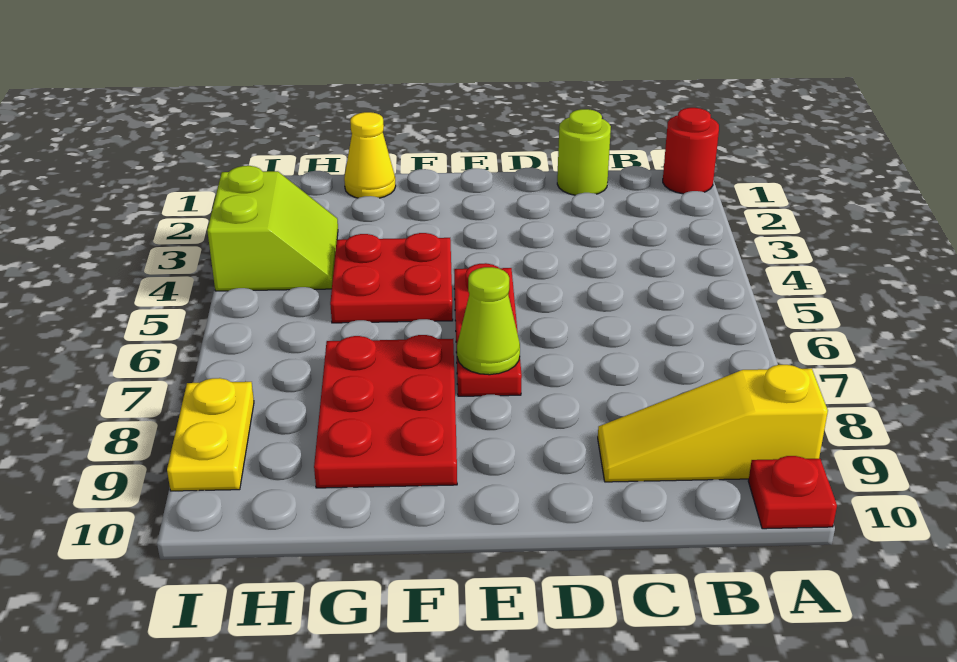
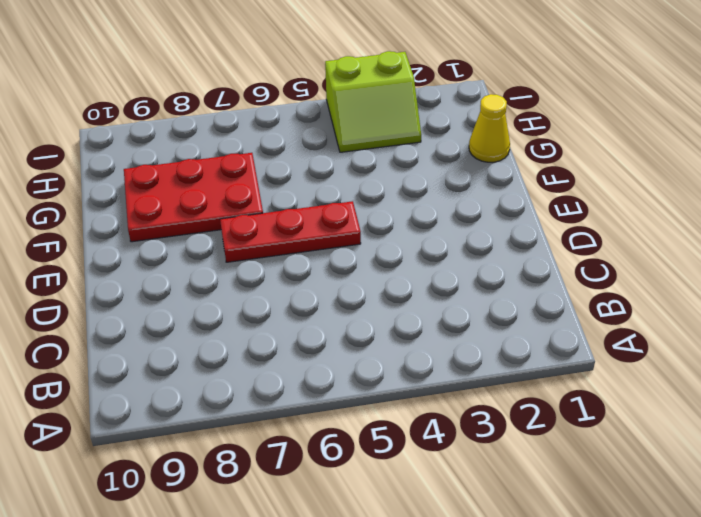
none -> red round brick A1 level 1
none -> yellow slope A9:C9 level 1 top A

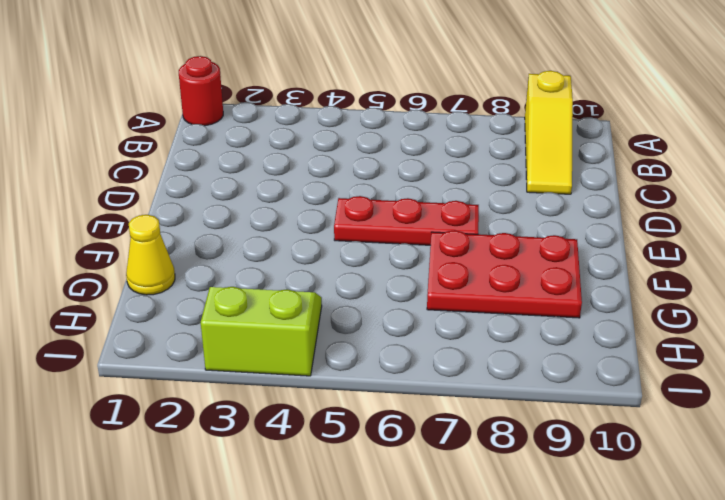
none -> red plate A10 level 1
none -> lime round brick C1 level 1

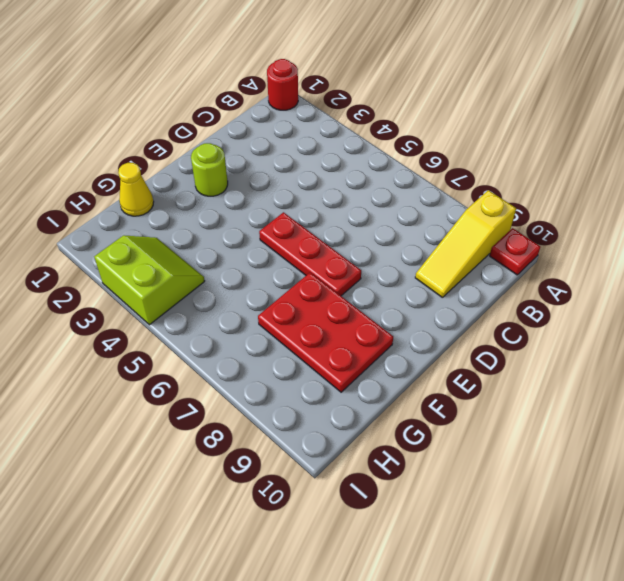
lime round brick E2 level 1 -> lime round brick C1 level 1
none -> red plate F4:G5 level 1
none -> yellow plate I8:I9 level 1

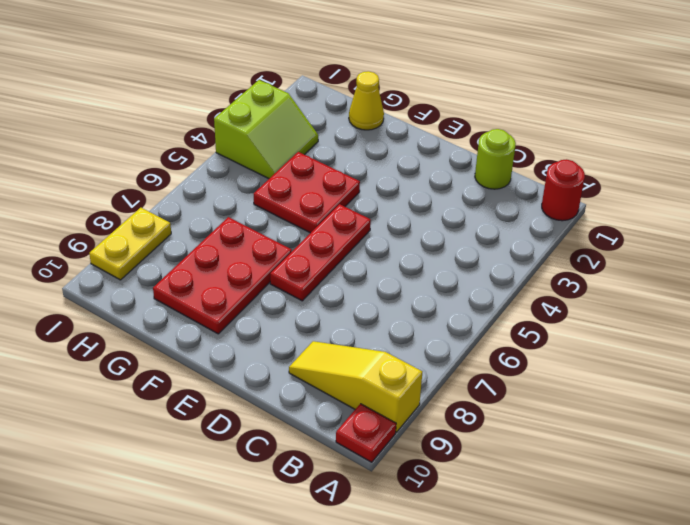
none -> lime cone E7 level 2

